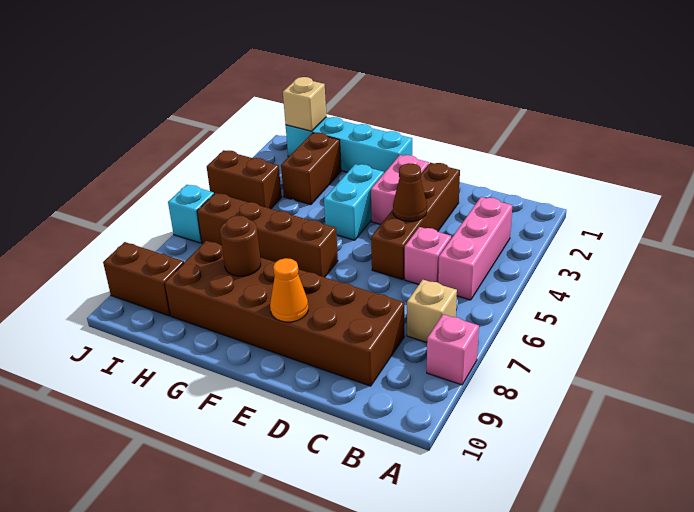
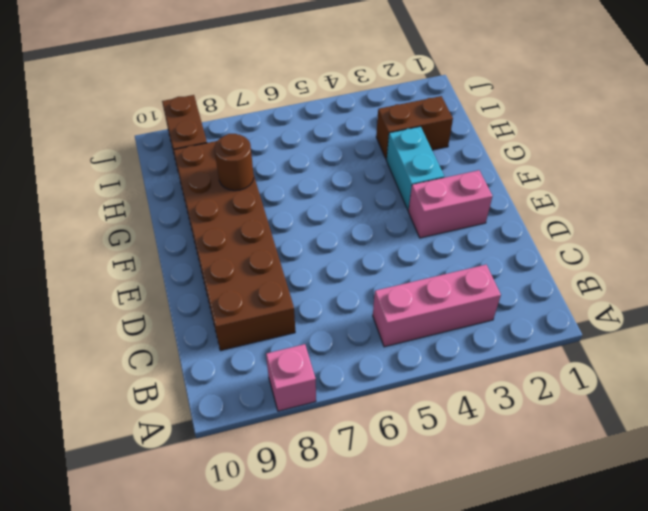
cyan brick F3:G3 level 1 -> cyan brick F3:F4 level 1
none -> tan brick B7 level 1
none -> pink brick C5 level 1
none -> brown brick D2:D5 level 1

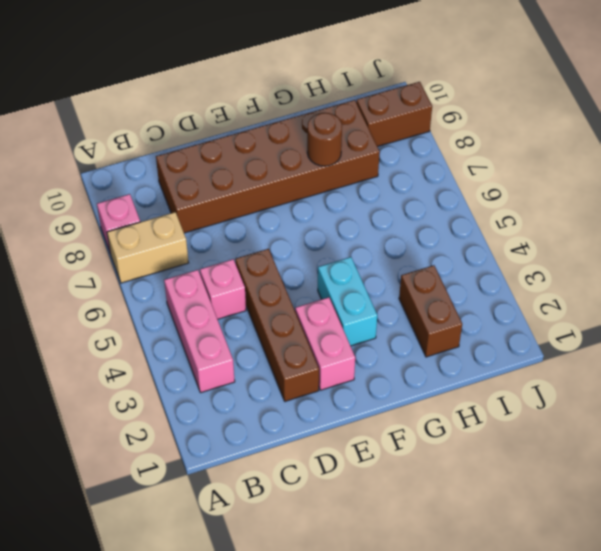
tan brick A7:B7 level 1 -> tan brick B7 level 1
none -> cyan brick F1:I1 level 1
none -> brown brick F6:I6 level 1
none -> brown brick I4:J4 level 1

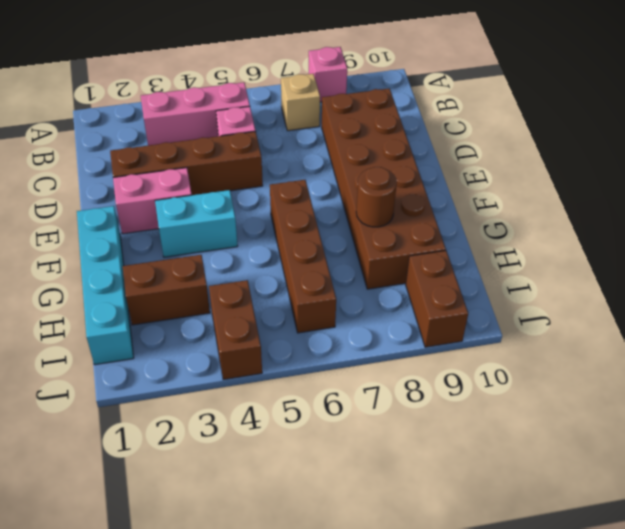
none -> cyan brick J6 level 1
none -> brown cone D4 level 2
none -> orange cone E9 level 2

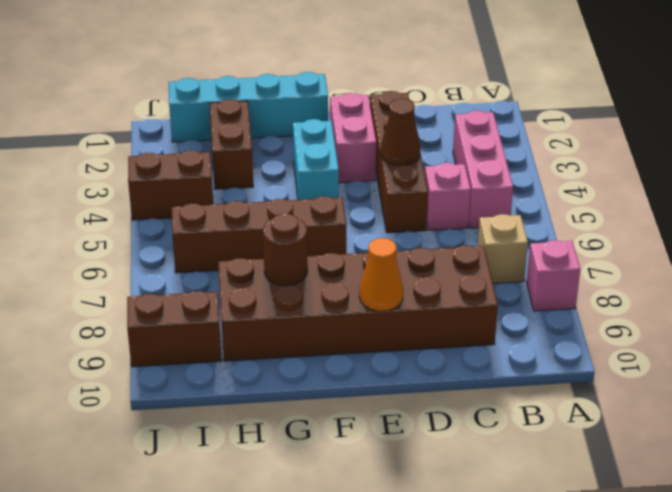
none -> cyan brick J6 level 1
none -> tan brick I1 level 2

